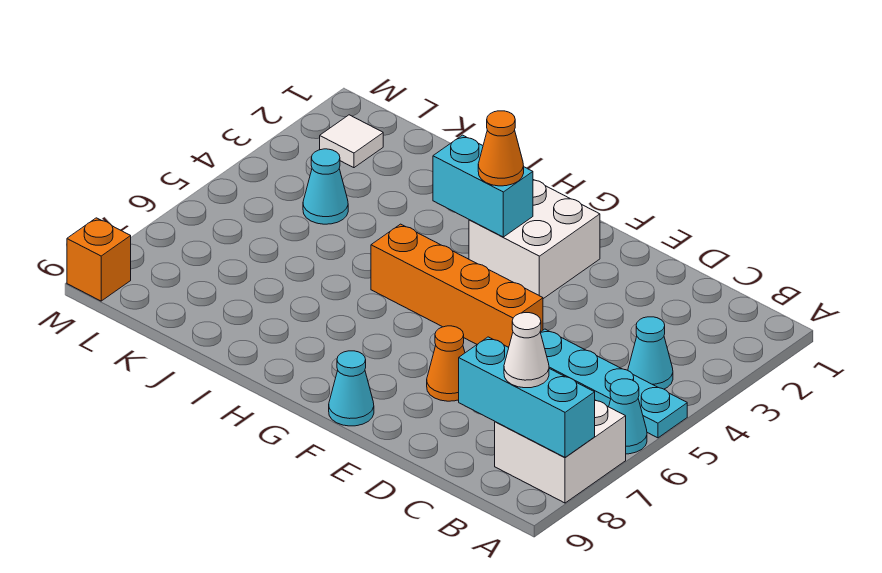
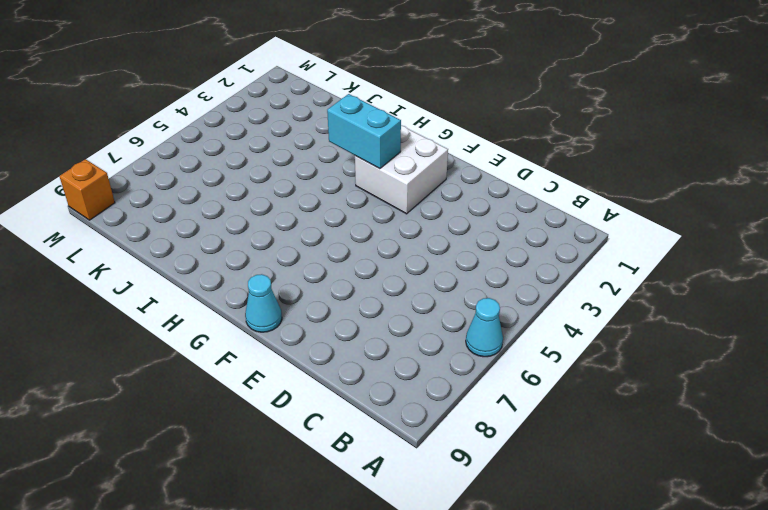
none -> cyan plate A5:D5 level 1
none -> white brick A7:B8 level 1
none -> cyan cone B4 level 1

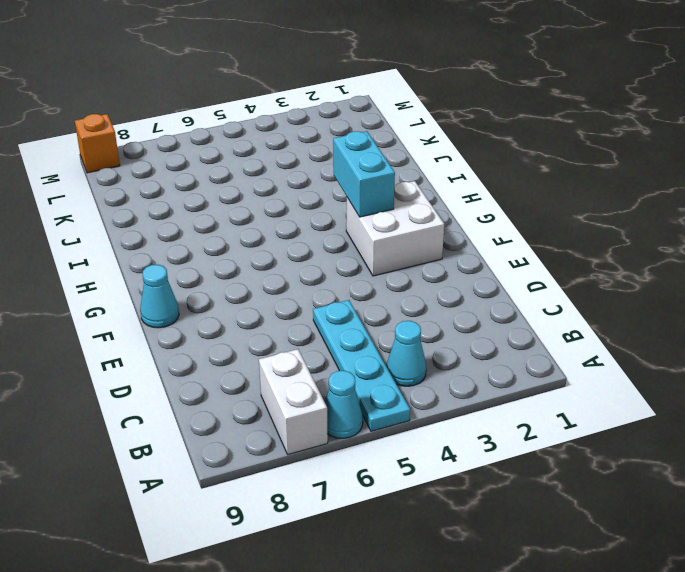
white brick A7:B7 level 1 -> white brick A7:B8 level 1
none -> orange brick E5:H5 level 1
none -> orange cone E7 level 1
none -> cyan cone K4 level 1

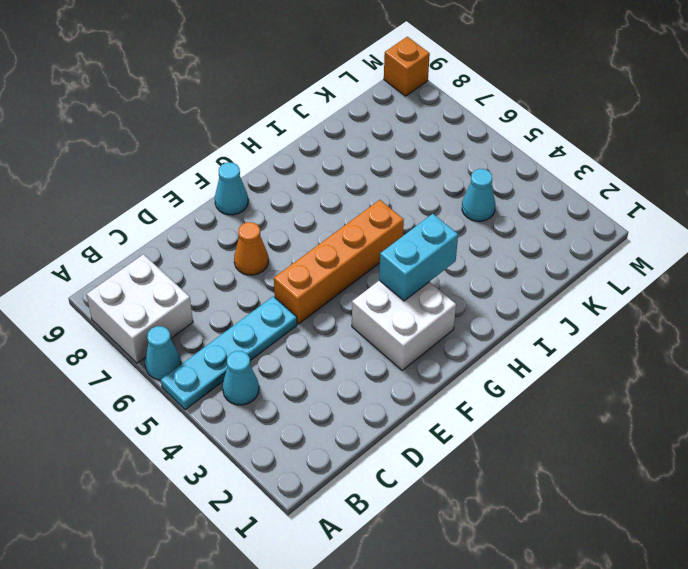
none -> white tile L2 level 1
none -> cyan brick A8:C8 level 2
none -> white cone B8 level 3

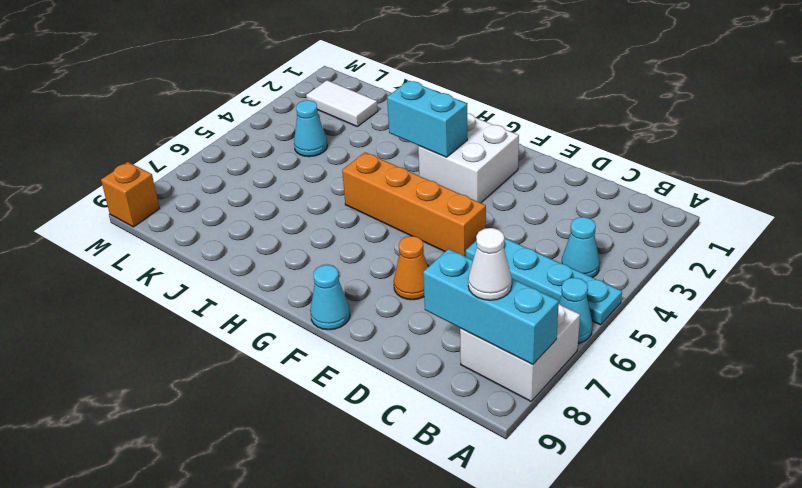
white tile K2:L2 level 1 -> white tile L2 level 1
none -> orange cone G3 level 3

